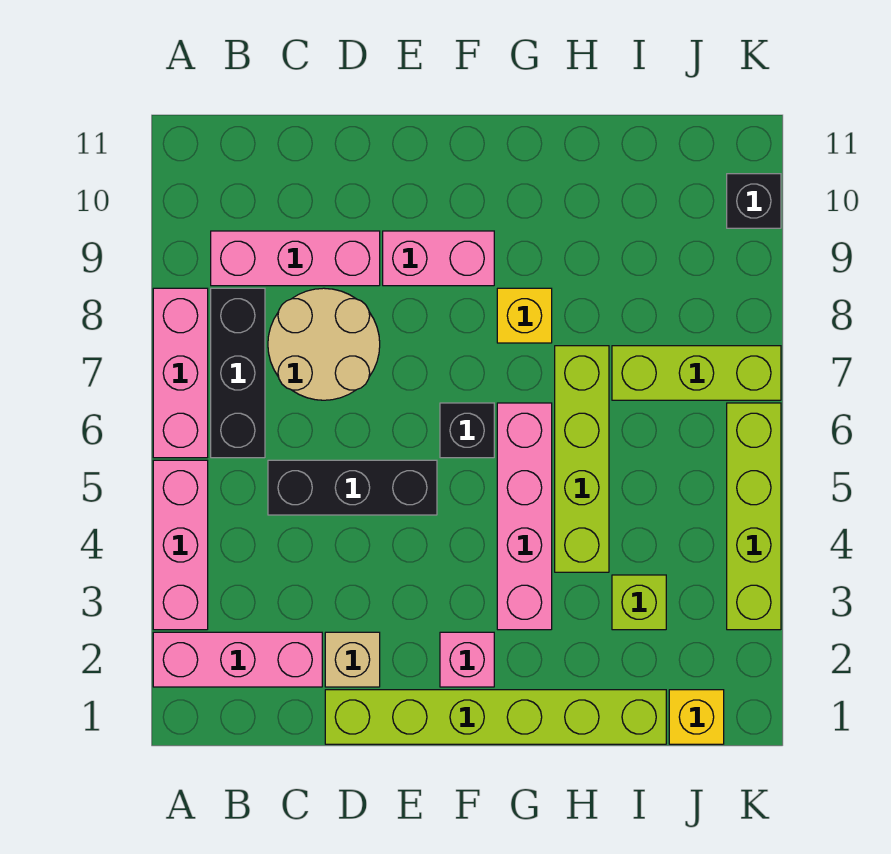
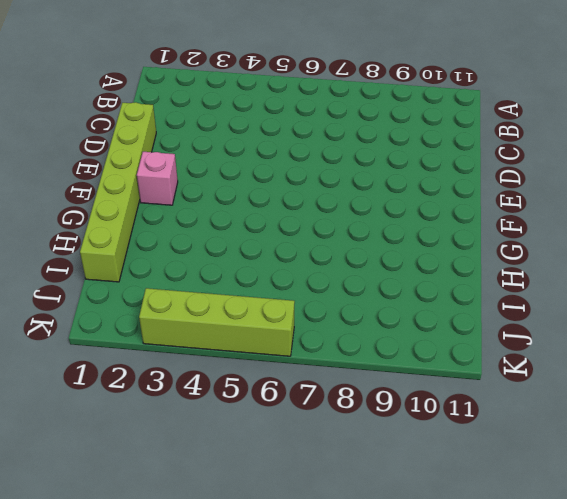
none -> pink brick A2:C2 level 1
none -> pink brick A3:A5 level 1
none -> pink brick A6:A8 level 1

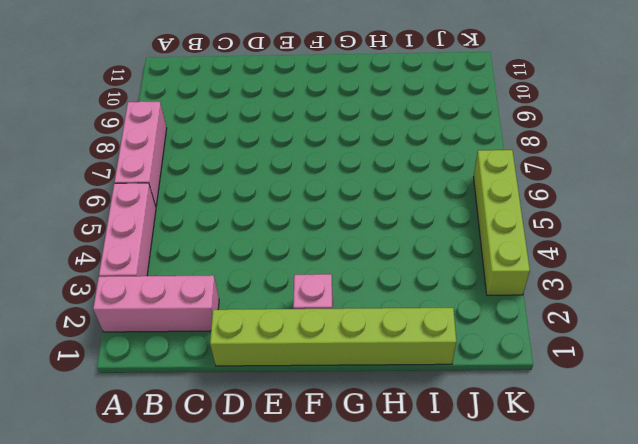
none -> black brick B6:B8 level 1
none -> pink brick B9:D9 level 1
none -> black brick C5:E5 level 1

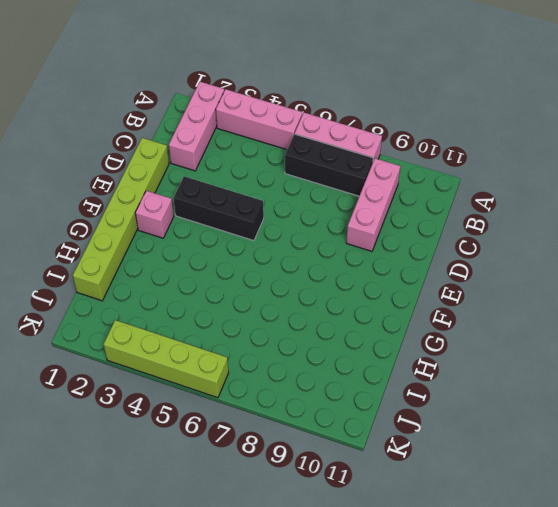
black brick E3:E5 level 1 -> black brick C5:E5 level 1
none -> tan round brick C7:D8 level 1
none -> tan brick D2 level 1
none -> pink brick E9:F9 level 1

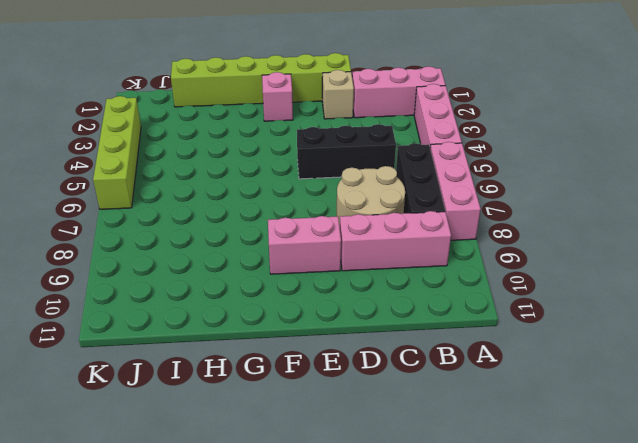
none -> black brick F6 level 1
none -> pink brick G3:G6 level 1
none -> yellow brick G8 level 1

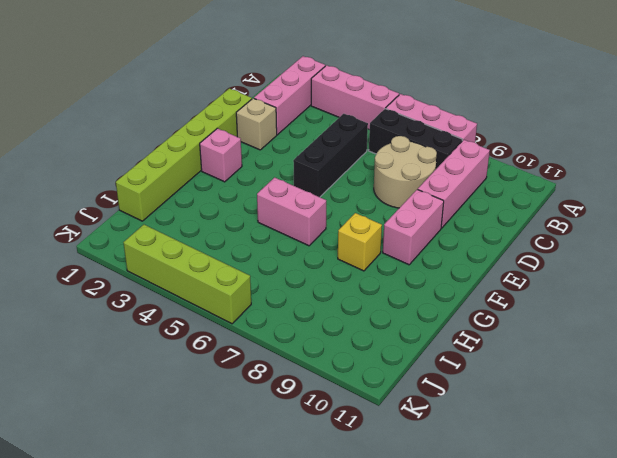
pink brick G5:G6 level 1 -> pink brick G3:G6 level 1
none -> black brick F6 level 1
none -> lime brick H4:H7 level 1
none -> lime brick I3 level 1

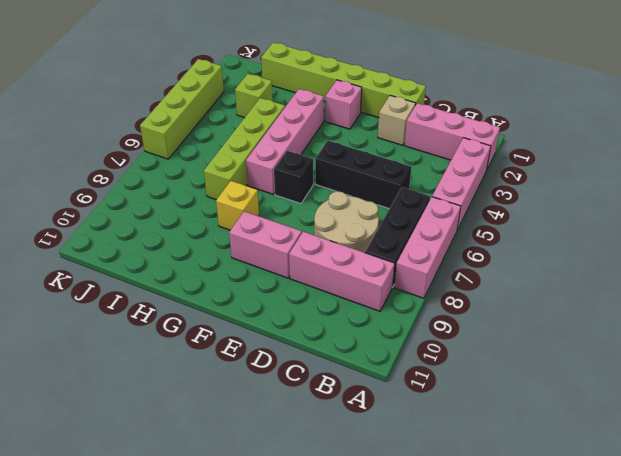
none -> lime brick I7:K7 level 1
none -> yellow brick J1 level 1
none -> black brick K10 level 1

